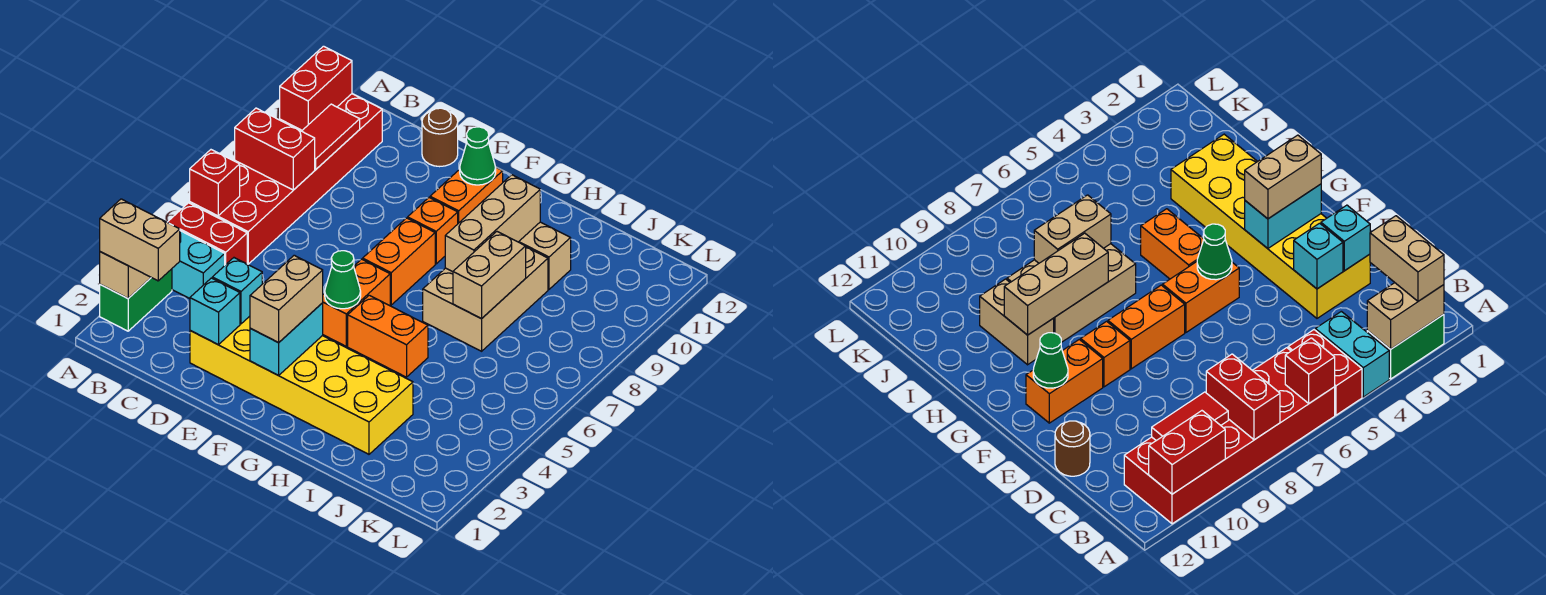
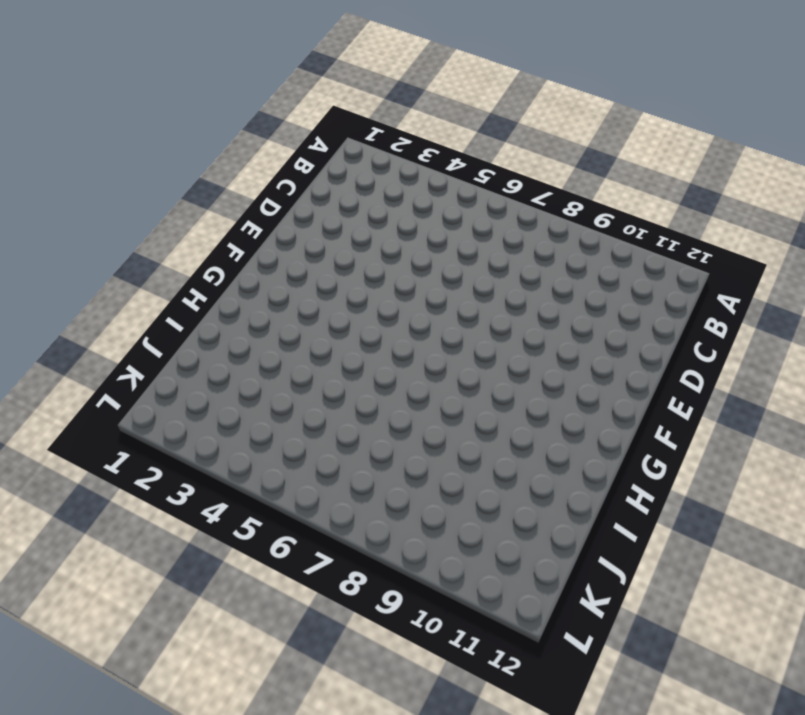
none -> green brick A2:A3 level 1
none -> cyan brick A4:B4 level 1
none -> red brick A5:B5 level 1

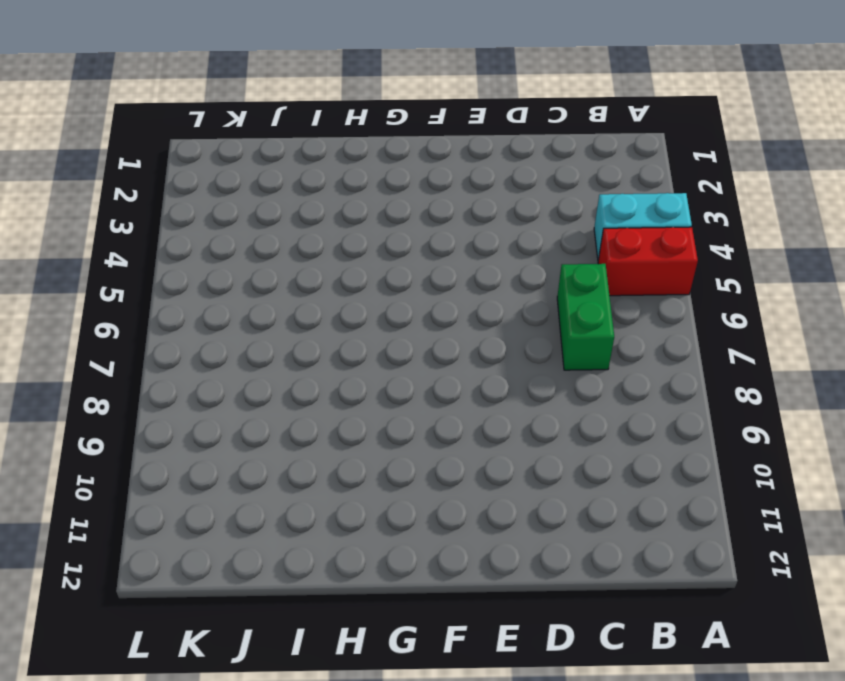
green brick C6:C7 level 1 -> green brick A2:A3 level 1
none -> red brick A6:B11 level 1
none -> yellow brick D2:I3 level 1
none -> brown round brick D12 level 1

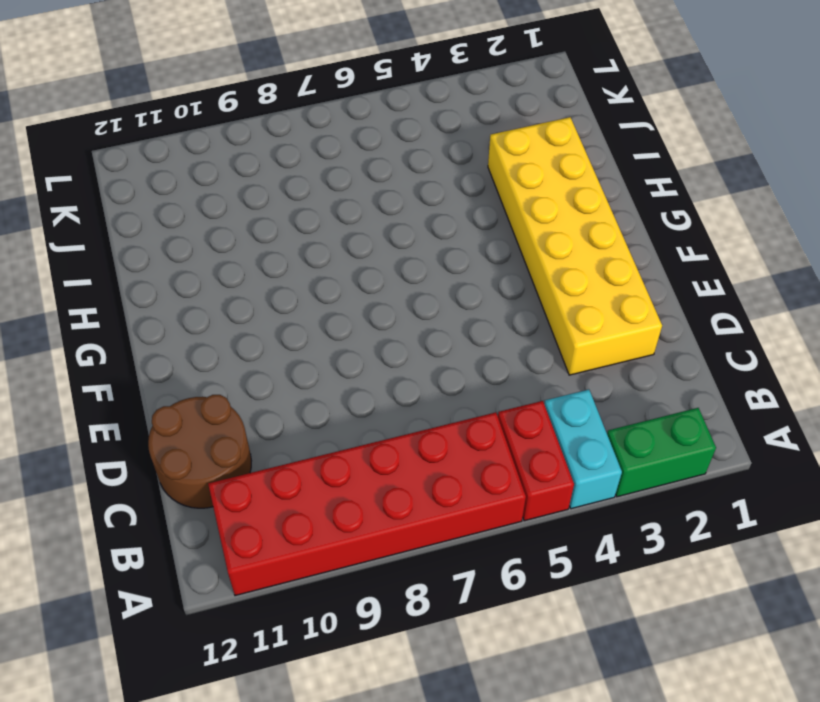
brown round brick C11:D12 level 1 -> brown round brick D12 level 1
none -> orange brick F5:F6 level 1
none -> orange brick F7:F8 level 1
none -> orange brick F9 level 1

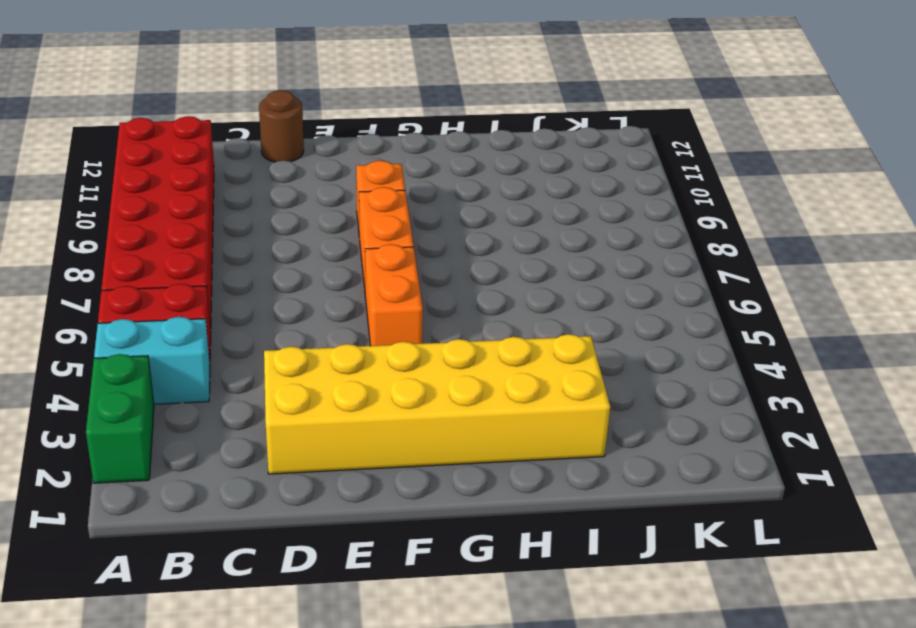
none -> orange brick F10:F11 level 1
none -> orange brick G5:H5 level 1
none -> tan brick H7:I9 level 1

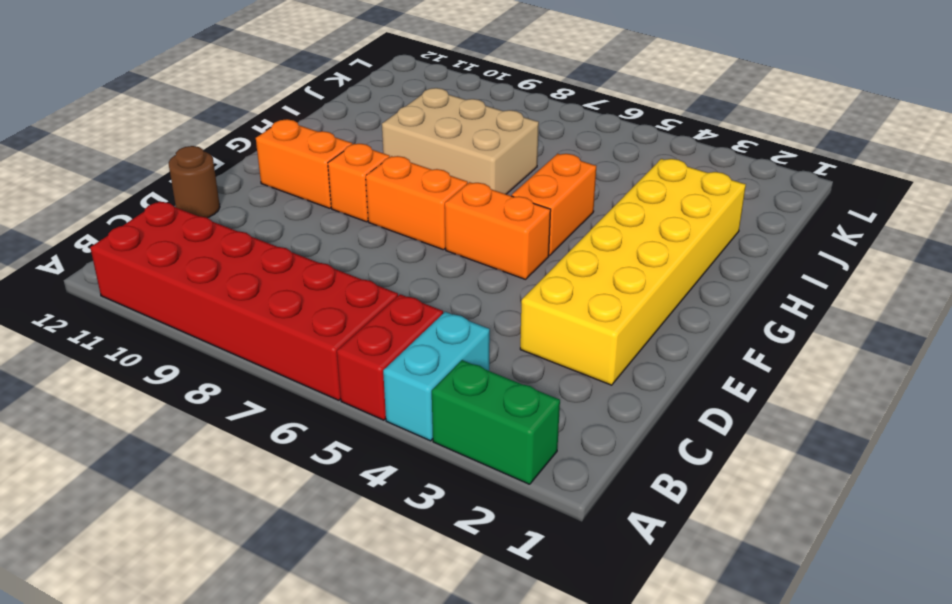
none -> tan brick H10:I10 level 1
none -> tan brick A2:A3 level 2
none -> red brick A6 level 2

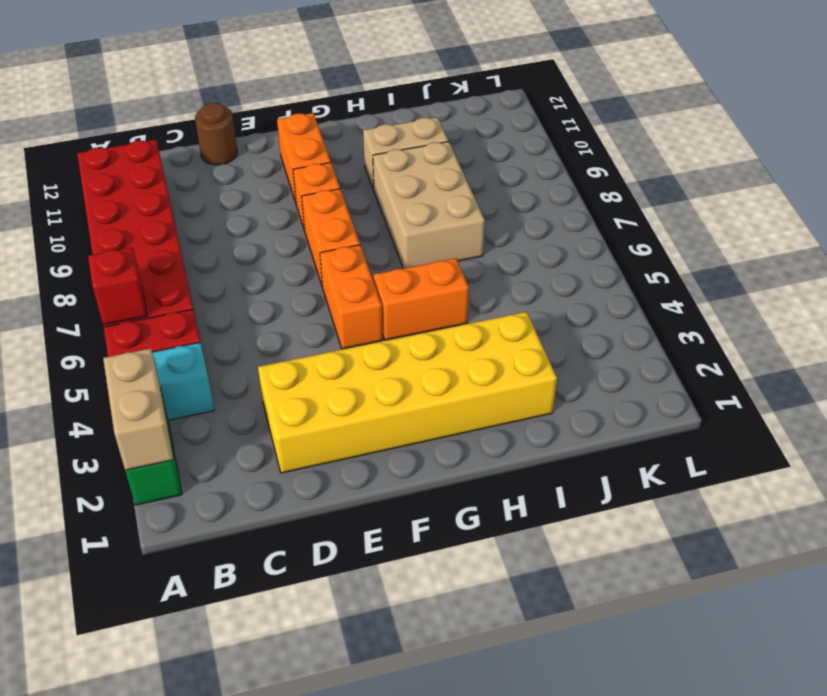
none -> red brick A8:B8 level 2
none -> red brick A10:A11 level 2
none -> red tile B9:B10 level 2

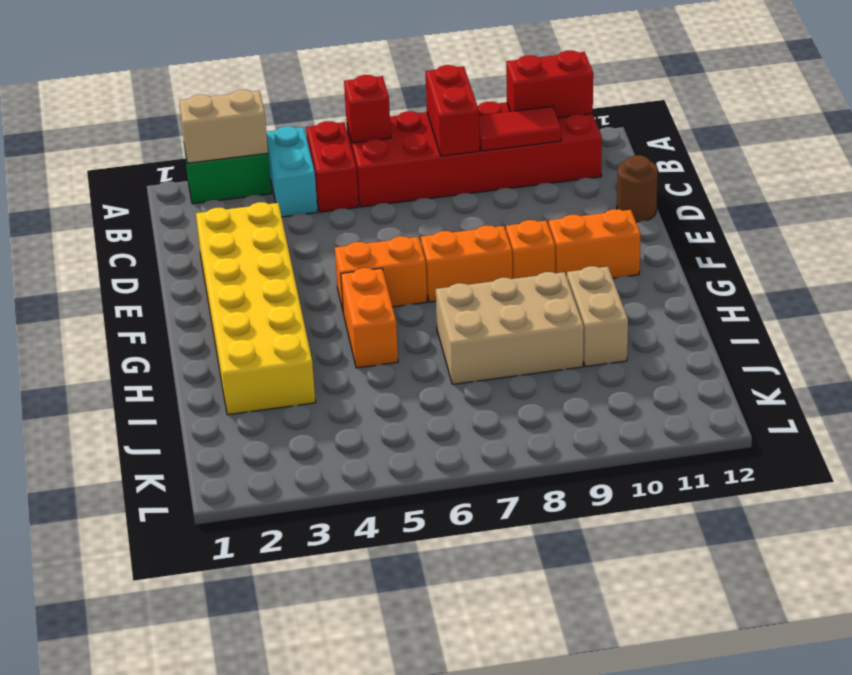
none -> cyan brick D2 level 2
none -> cyan brick D3 level 2
none -> cyan brick F2:F3 level 2

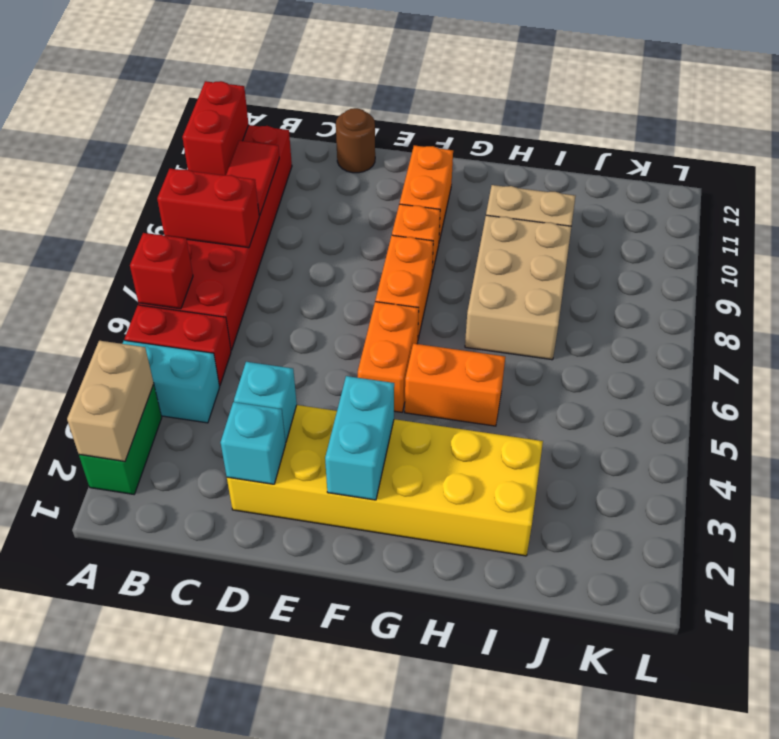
none -> green cone F5 level 2
none -> green cone F11 level 2
none -> tan brick H8:H10 level 2

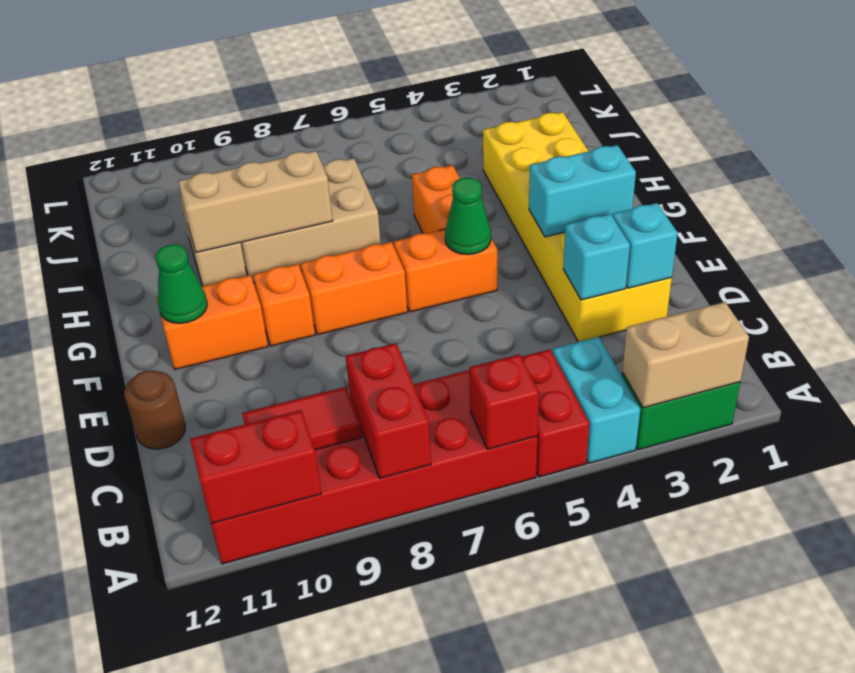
none -> tan brick I7:I8 level 2
none -> tan brick A2:B2 level 3
none -> tan brick F2:F3 level 3

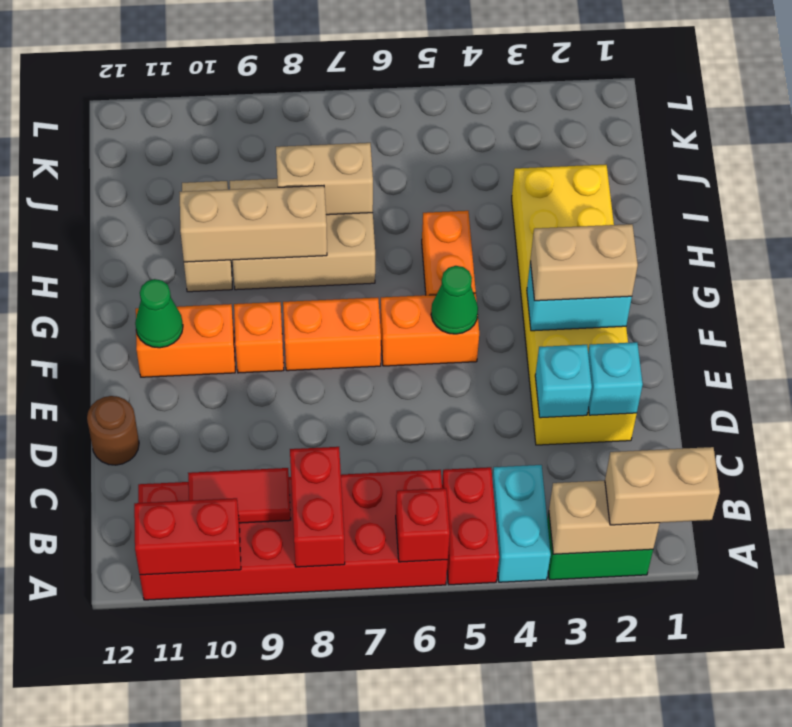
tan brick A1:A2 level 3 -> tan brick A2:B2 level 3

